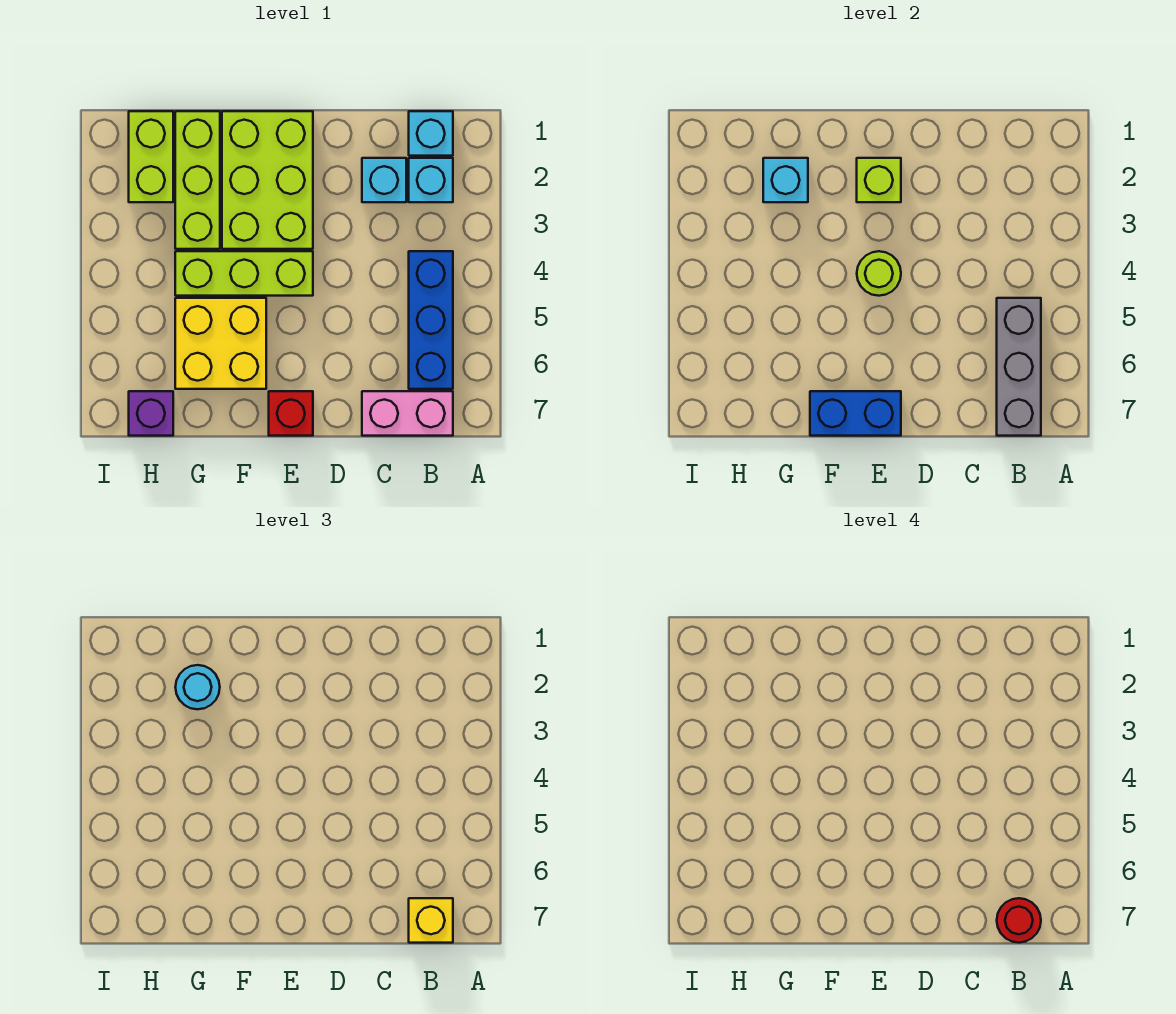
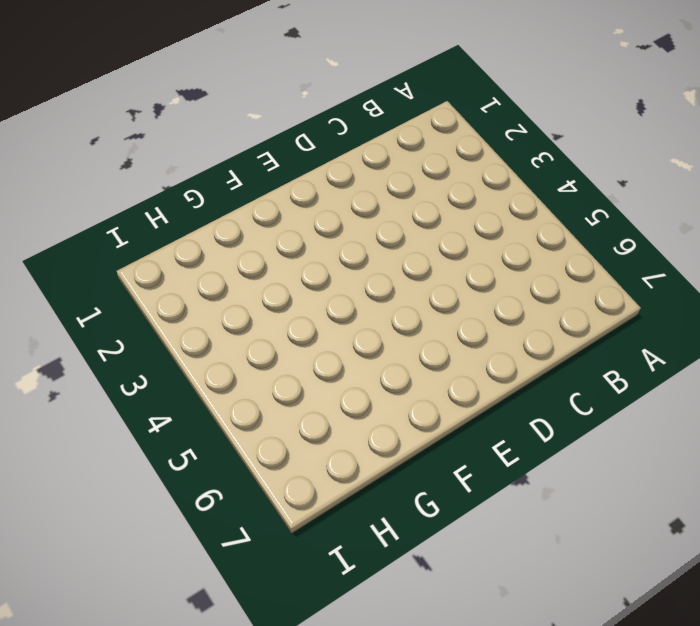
none -> cyan brick B1 level 1
none -> cyan brick B2 level 1
none -> blue brick B4:B6 level 1

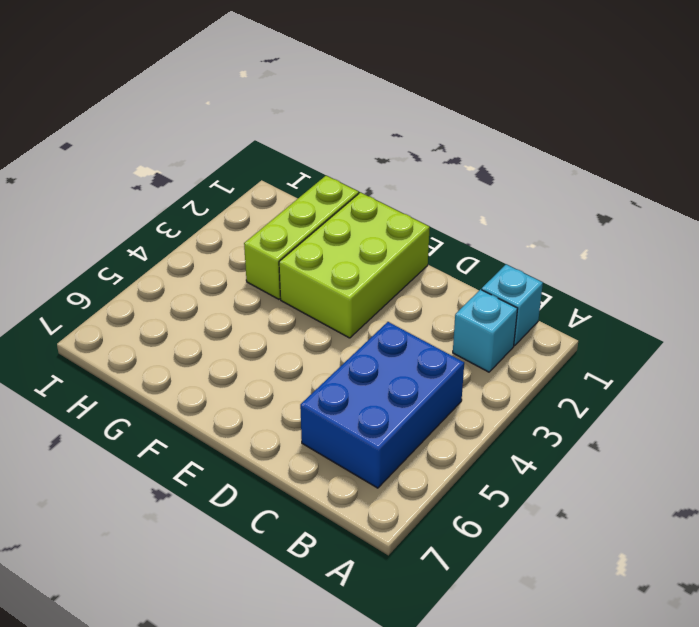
blue brick B4:C6 level 1 -> blue brick B4:B6 level 1
none -> pink brick B7:C7 level 1
none -> cyan brick C2 level 1
none -> lime brick E4:G4 level 1

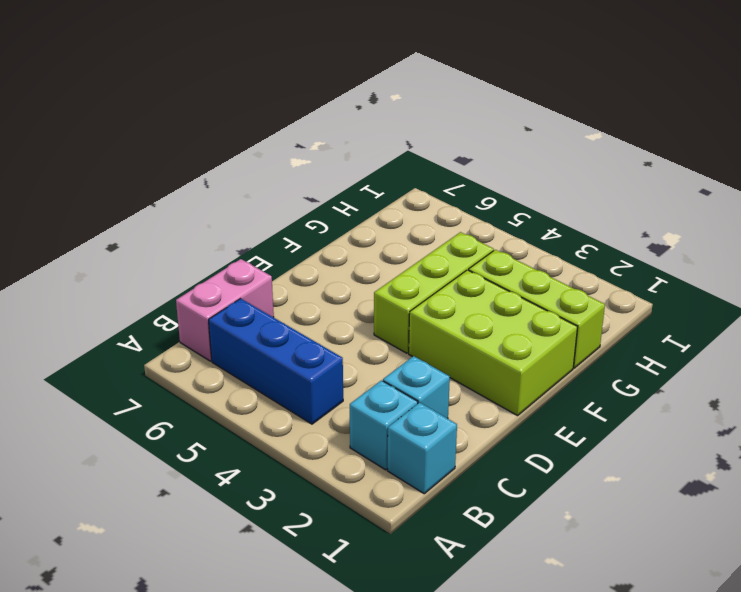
none -> red brick E7 level 1
none -> yellow brick F5:G6 level 1
none -> lime brick H1:H2 level 1

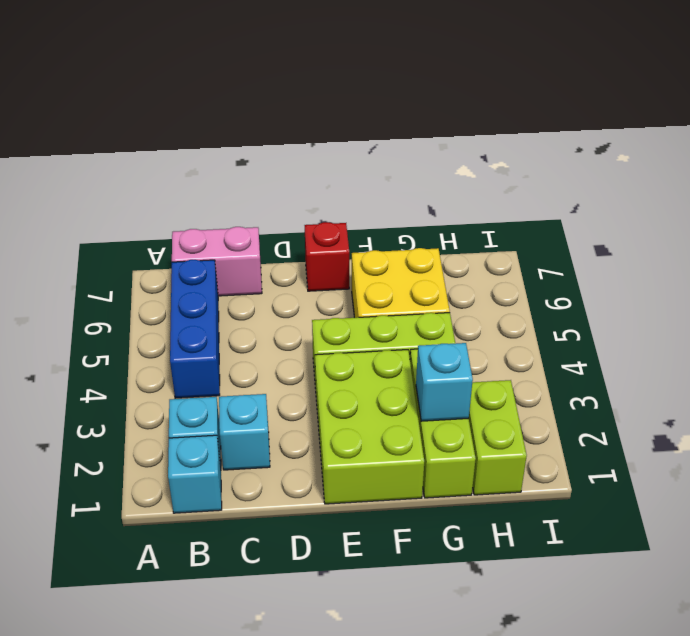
none -> purple brick H7 level 1
none -> grey brick B5:B7 level 2
none -> lime brick E2 level 2

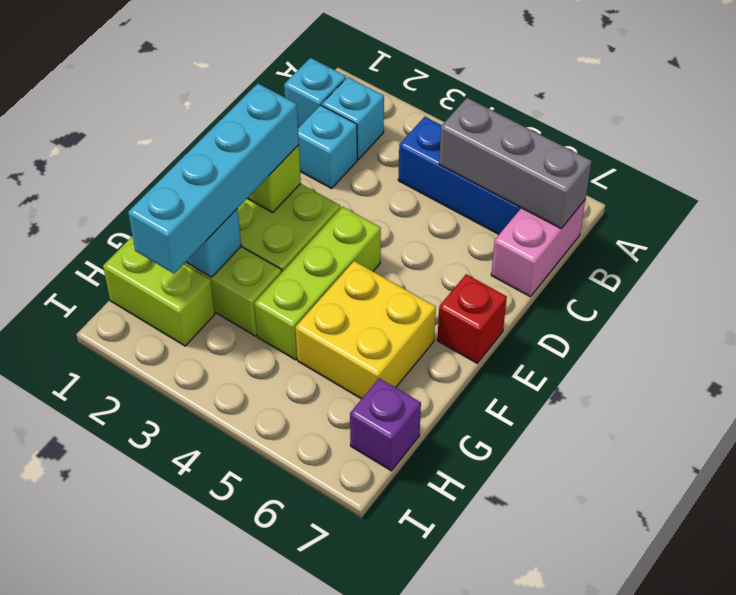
cyan brick E2:H2 level 3 -> cyan round brick G2 level 3
none -> lime round brick E4 level 2
none -> blue brick E7:F7 level 2
none -> yellow brick B7 level 3

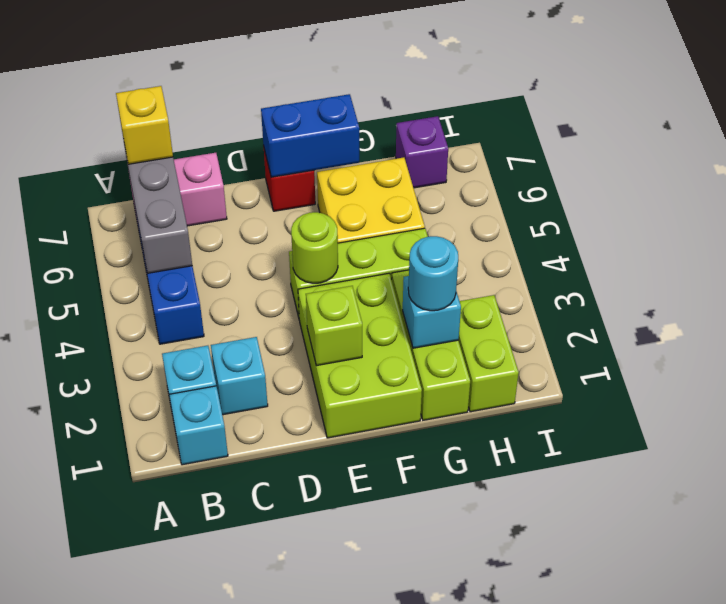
none -> red round brick B7 level 4

